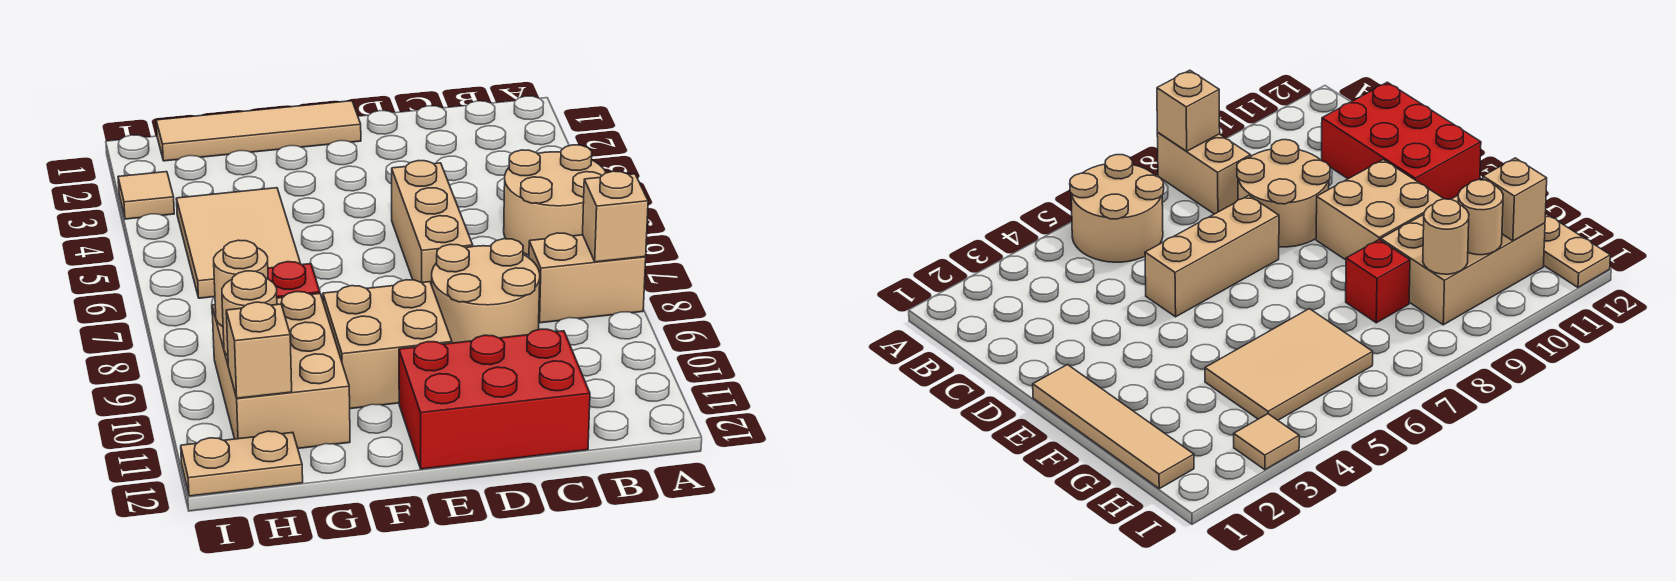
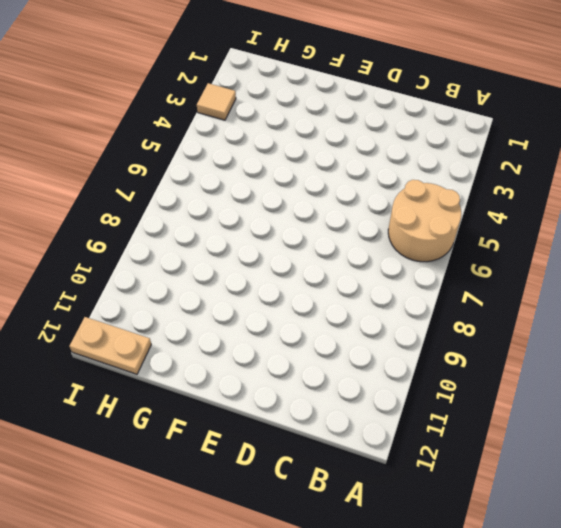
none -> tan brick A8:B8 level 1
none -> tan round brick C8:D9 level 1
none -> red brick C11:E12 level 1

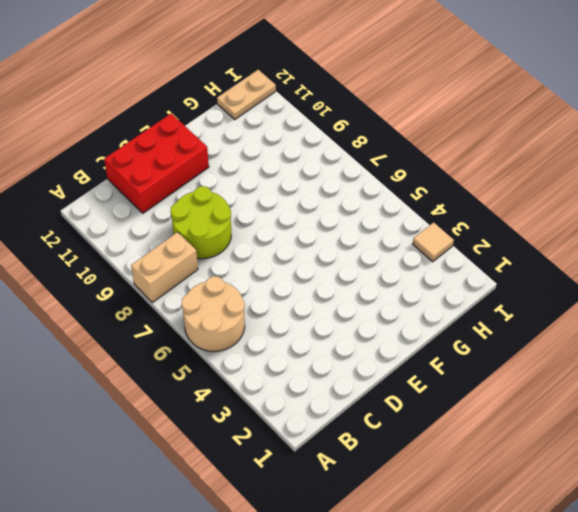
lime round brick C8:D9 level 1 -> tan round brick C8:D9 level 1
none -> tan brick D5:D7 level 1
none -> tan tile E1:H1 level 1
none -> tan brick E9:F10 level 1

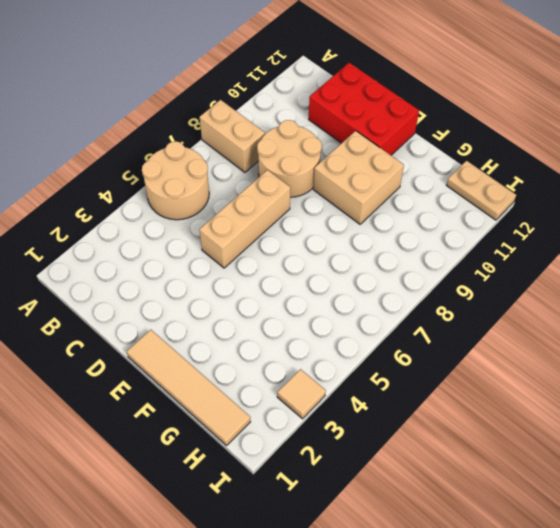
none -> tan tile G4:H6 level 1
none -> red brick G8 level 1
none -> tan brick G9:H11 level 1

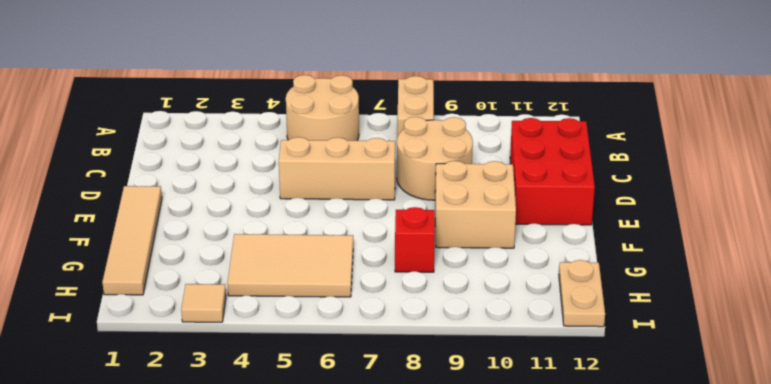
none -> tan brick G9:H11 level 1
none -> tan brick A8 level 2
none -> tan round brick H9 level 2

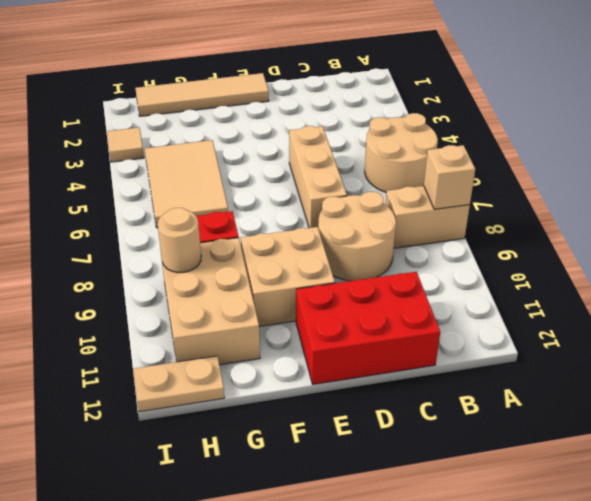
none -> tan round brick H10 level 2
none -> tan brick H11 level 2

